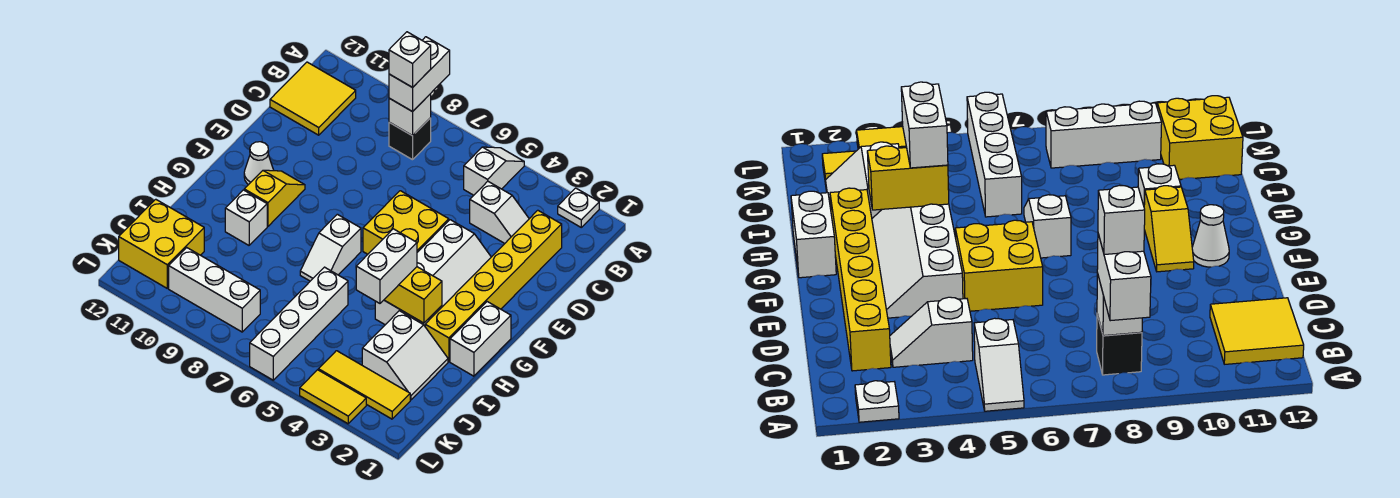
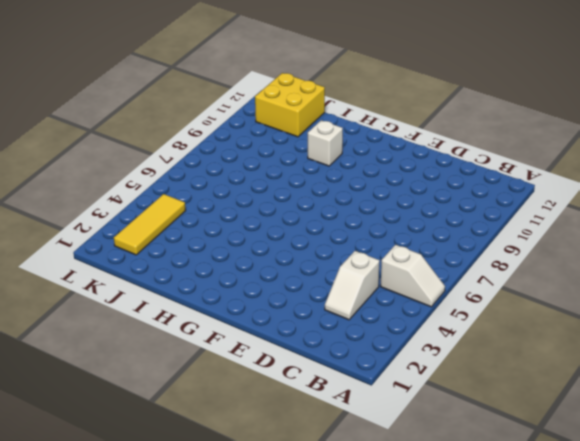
none -> white plate A2 level 1
none -> black brick B8 level 1
none -> yellow tile B11:C12 level 1

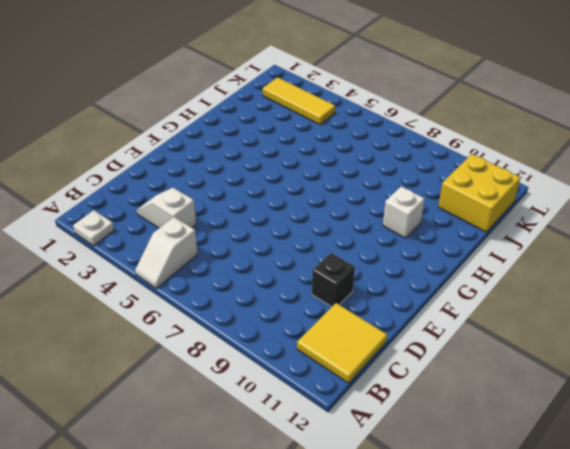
black brick D10 level 1 -> black brick B8 level 1
none -> yellow brick C2:H2 level 1
none -> white slope E3:H4 level 1 top 4
none -> yellow brick E5:F6 level 1

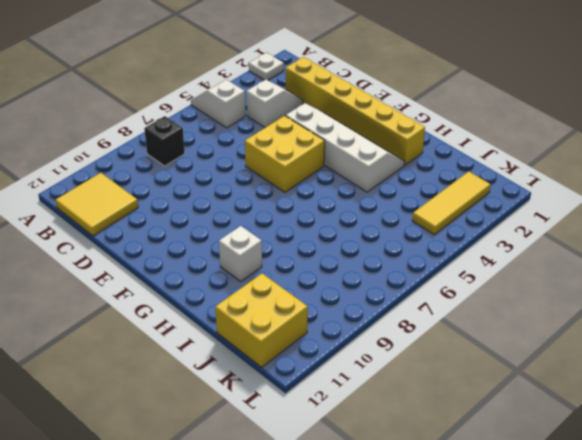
none -> yellow slope F10:G10 level 1 top G
none -> white cone F11 level 1
none -> white brick G1:H1 level 1

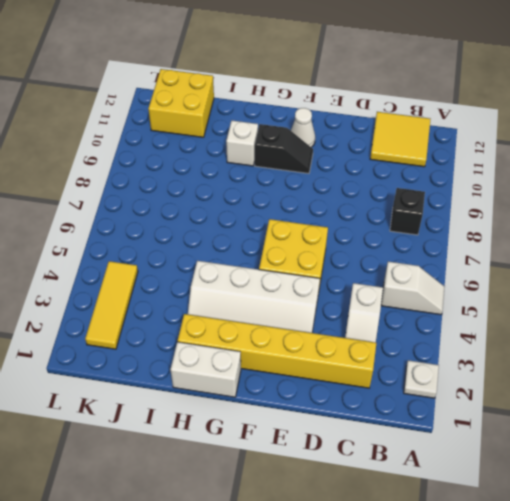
black slope F10:G10 level 1 top G -> yellow slope F10:G10 level 1 top G
none -> white slope G7:H7 level 1 top G
none -> white slope I2:J3 level 1 top 3
none -> white brick I6:L6 level 1

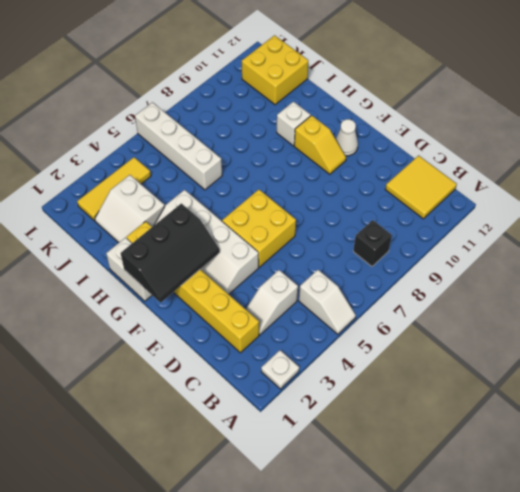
black slope F1:G3 level 2 top G -> none
none -> white slope G7:H7 level 1 top G
none -> white brick K8:K10 level 1
none -> yellow tile L3:L4 level 1

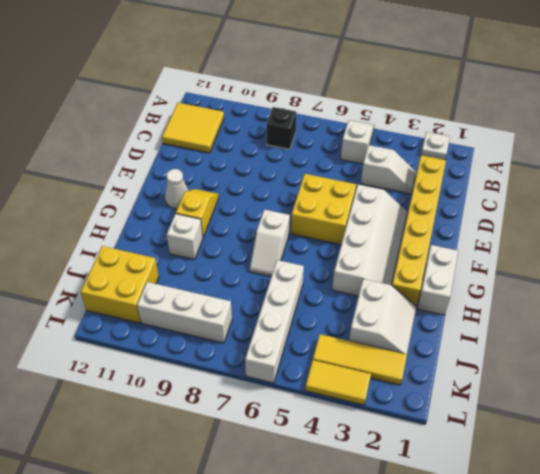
none -> white brick B8 level 2
none -> yellow brick H3:H4 level 2
none -> white brick A8:B8 level 3

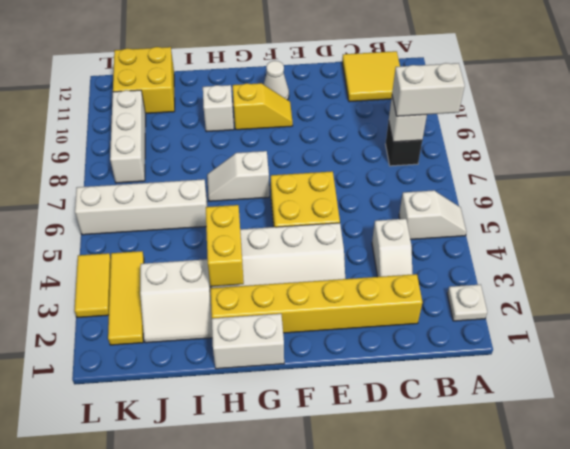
none -> white brick H4:I4 level 3
none -> white brick B8 level 4

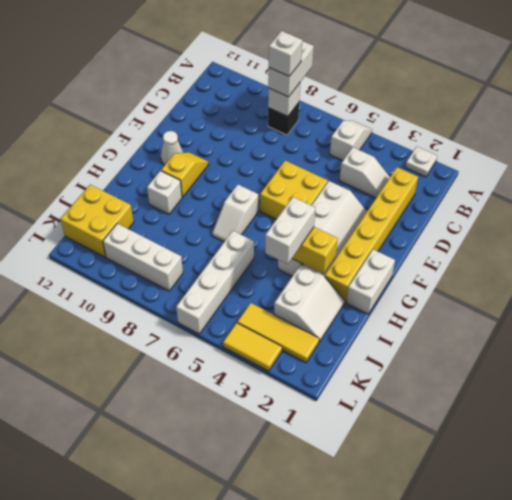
none -> yellow tile B11:C12 level 1

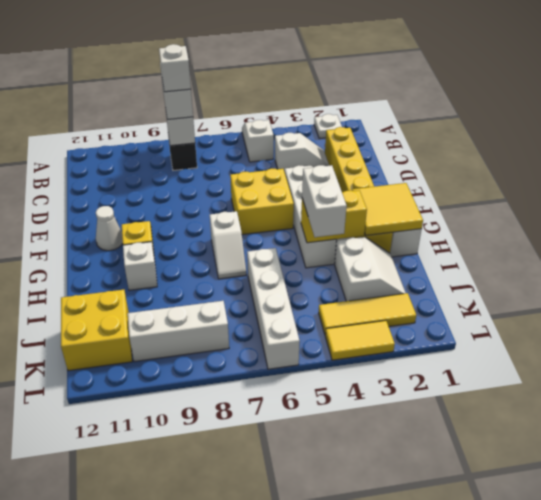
yellow tile G1:H2 level 2 -> yellow tile B11:C12 level 1

